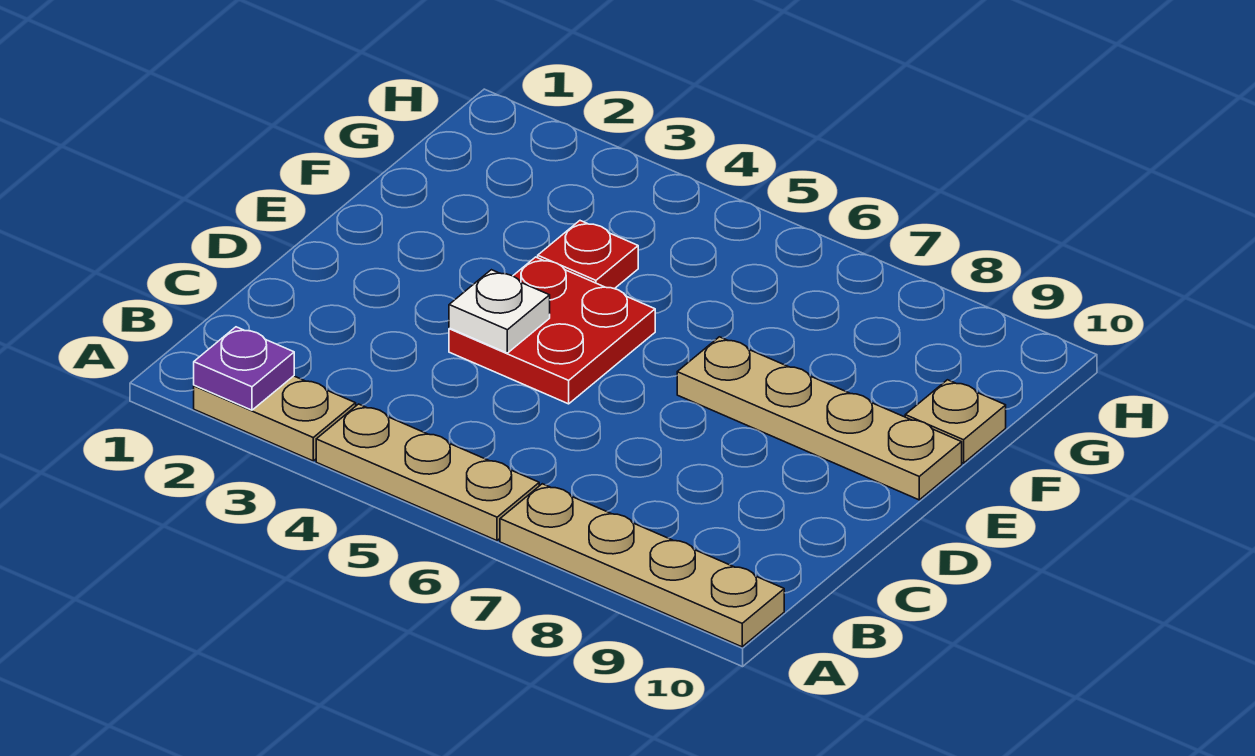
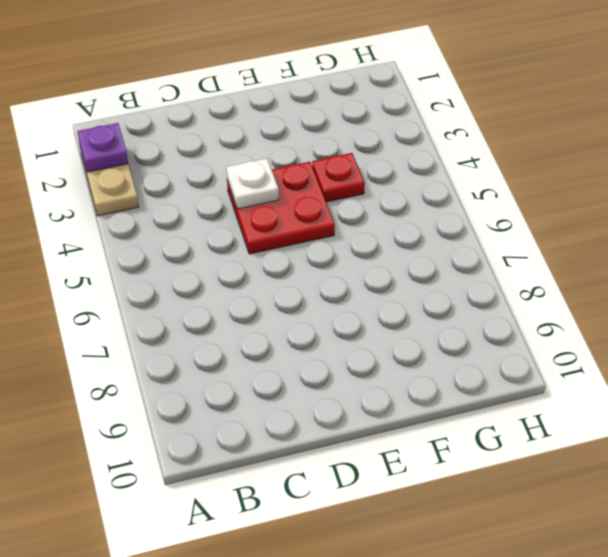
none -> tan plate A4:A6 level 1
none -> tan plate A7:A10 level 1

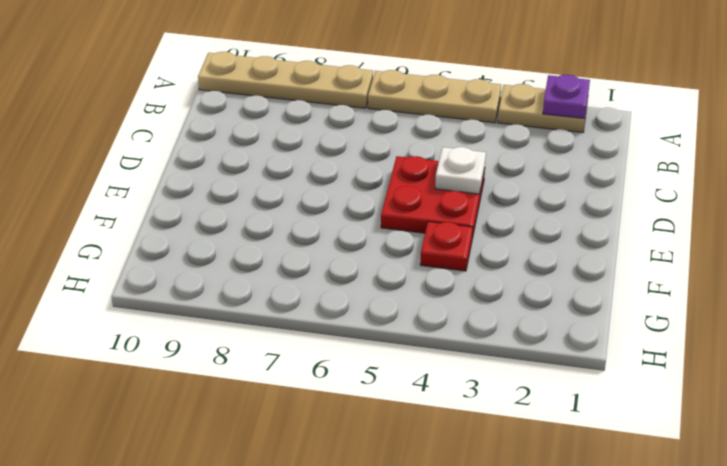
none -> tan plate E7:E10 level 1
none -> tan plate F10 level 1

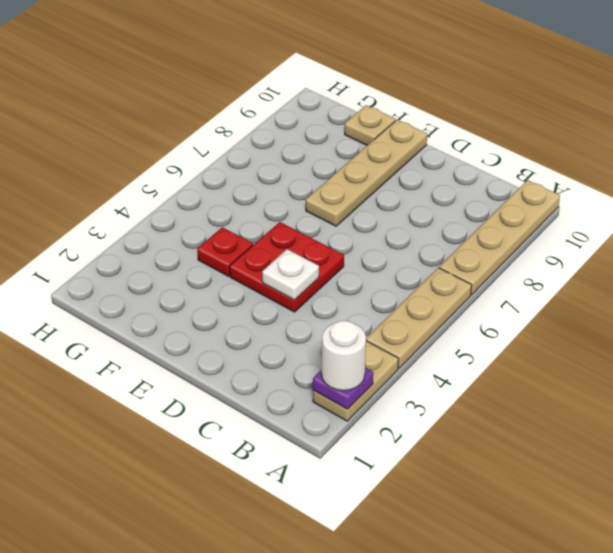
white round brick A2 level 3 -> none

